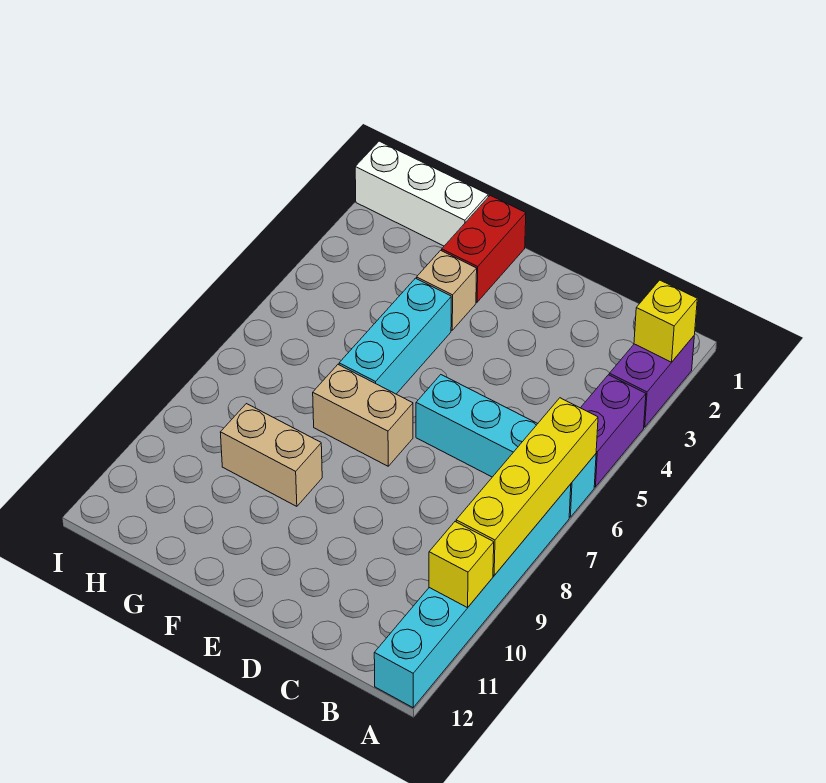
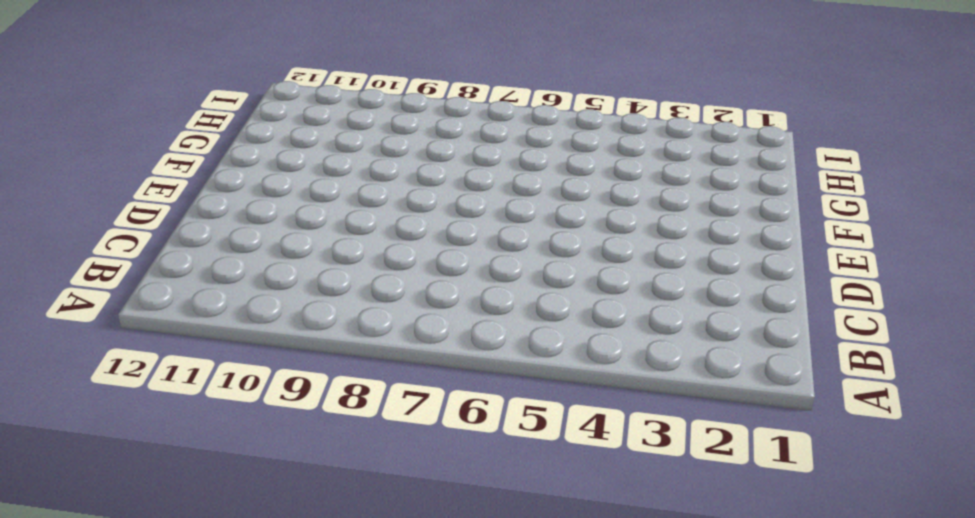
none -> purple brick A2:A3 level 1
none -> purple brick A4:A5 level 1
none -> cyan brick A6:D6 level 1

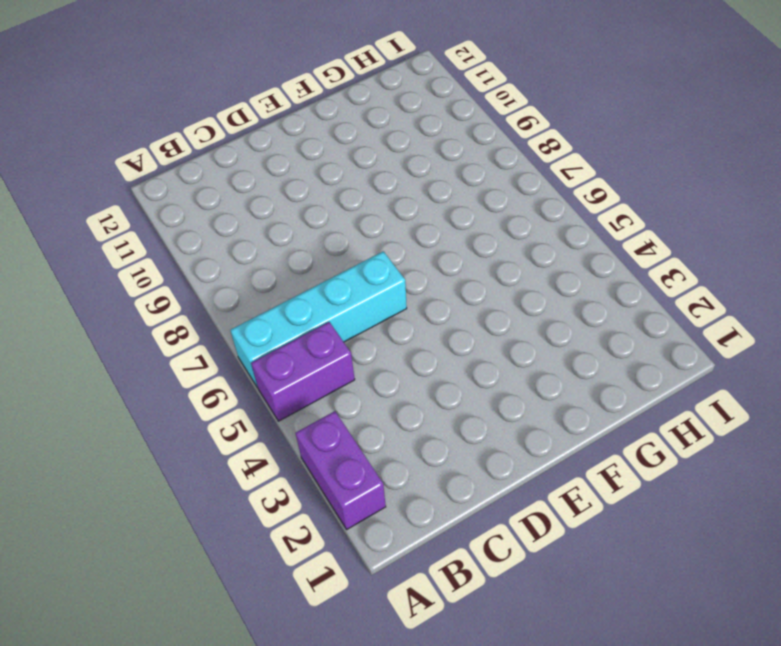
purple brick A5:B5 level 1 -> purple brick A4:A5 level 1
none -> cyan brick A7:A12 level 1
none -> tan brick E7:F7 level 1
none -> red brick F1:F2 level 1

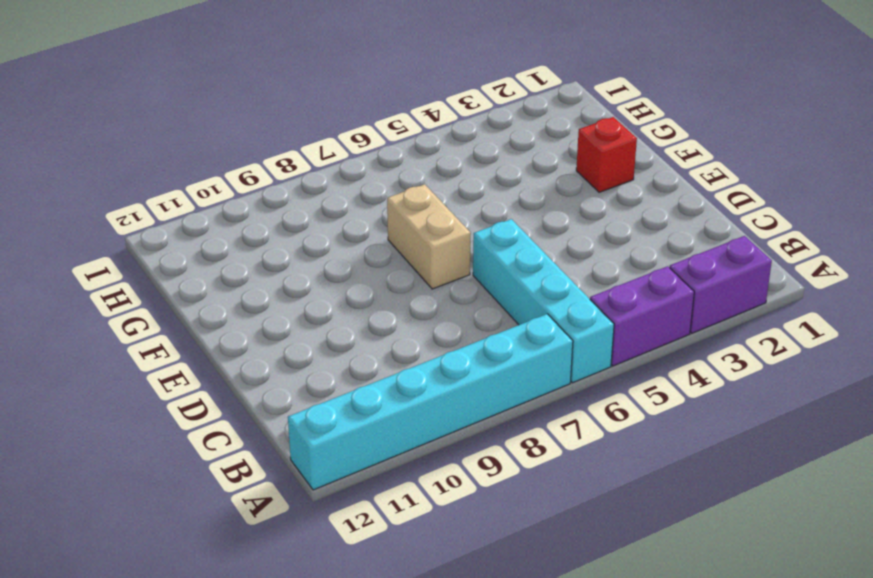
red brick F2 level 1 -> red brick F1:F2 level 1
none -> tan brick F3 level 1
none -> cyan brick F4:F6 level 1
none -> tan brick F9:G9 level 1

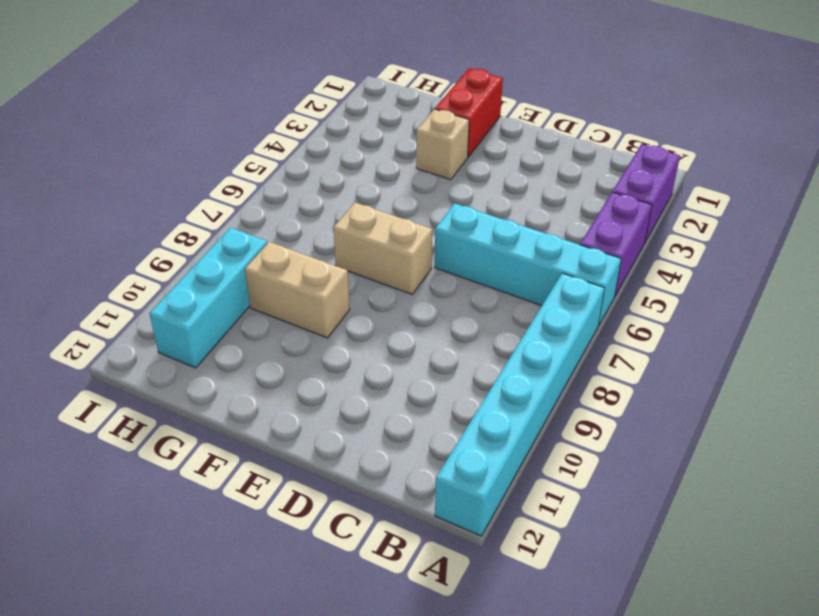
cyan brick H9:H11 level 1 -> cyan brick F4:F6 level 1
none -> white brick G1:I1 level 1
none -> yellow brick A2 level 2
none -> yellow brick A6:A9 level 2

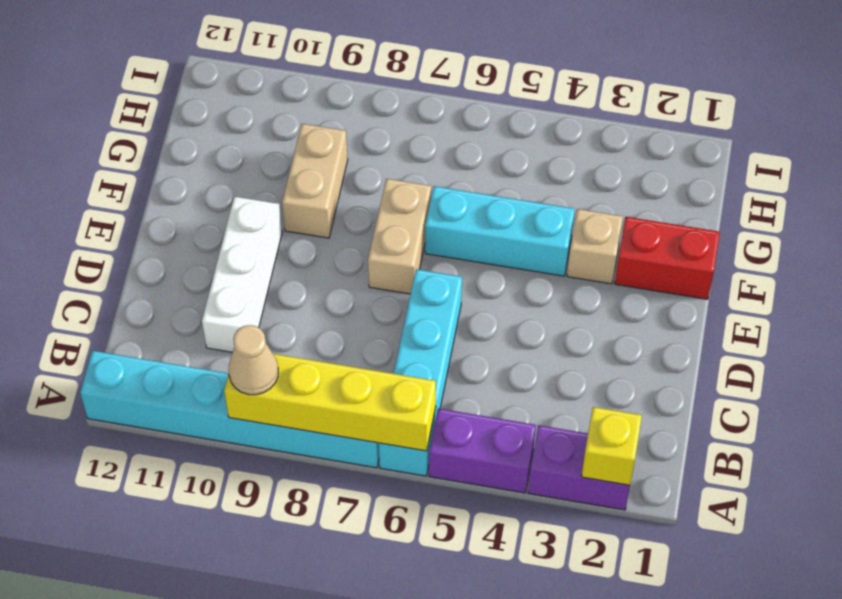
tan cone A9 level 3 -> none
white brick C10:E10 level 1 -> white brick G1:I1 level 1
none -> yellow brick A10 level 2

